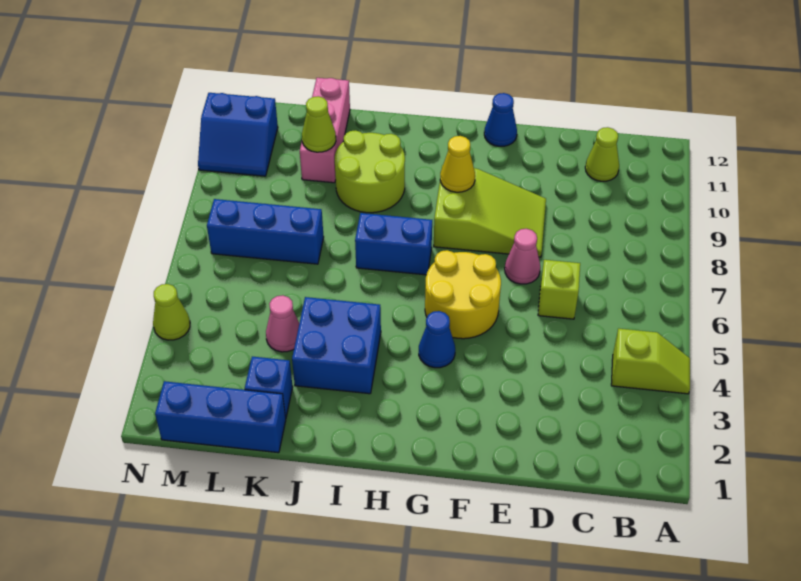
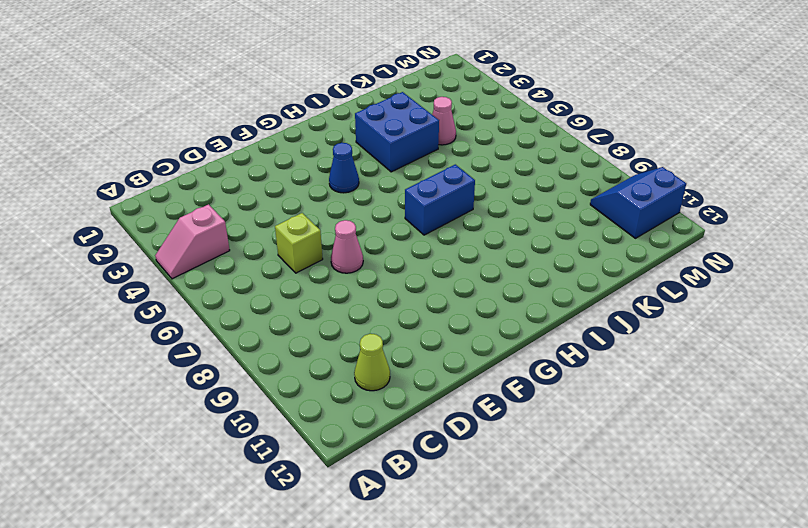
pink slope A4:B4 level 1 top B -> lime slope A4:B4 level 1 top B
none -> lime slope E8:G9 level 1 top G
none -> yellow round brick F5:G6 level 1
none -> blue cone F12 level 1

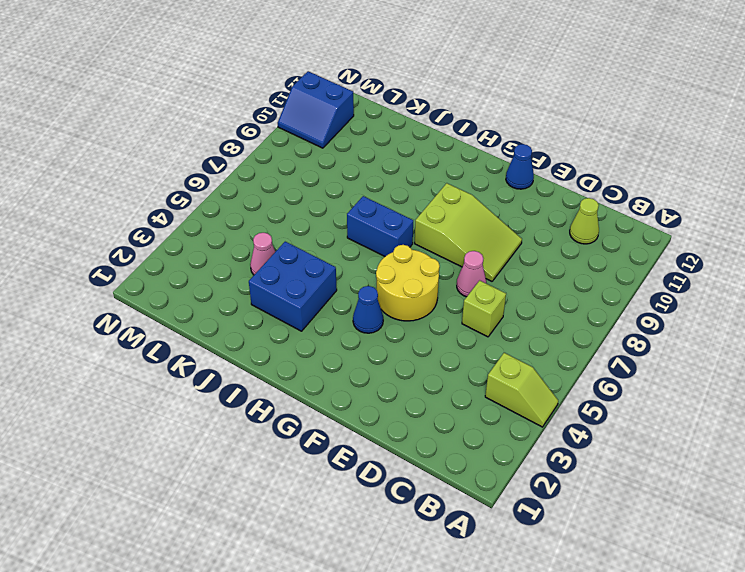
none -> lime round brick I9:J10 level 1
none -> blue brick K1:M1 level 1
none -> blue brick K2 level 1

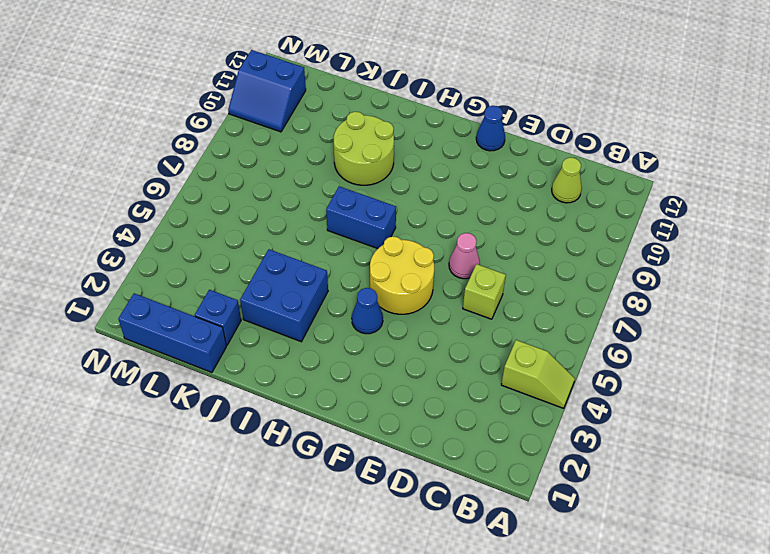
none -> lime slope E8:G9 level 1 top G
none -> pink cone K4 level 1
none -> blue brick K7:M7 level 1

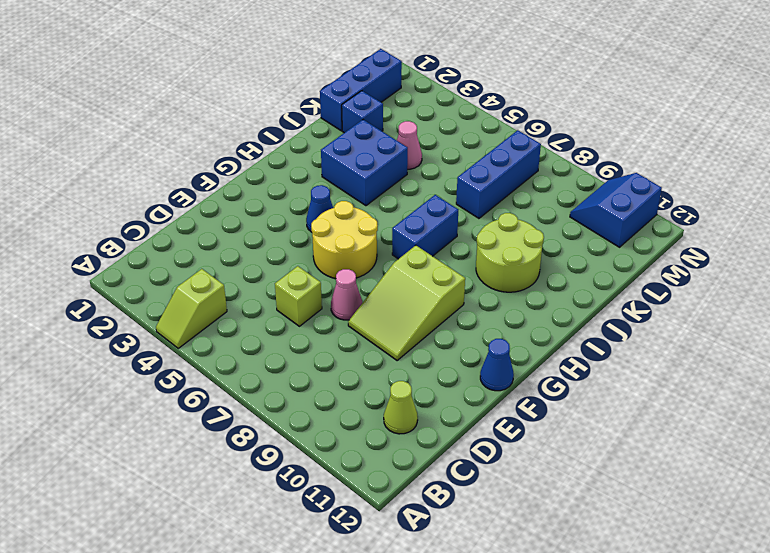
none -> pink brick K10:K12 level 1
none -> lime cone N4 level 1
none -> yellow cone G9 level 2

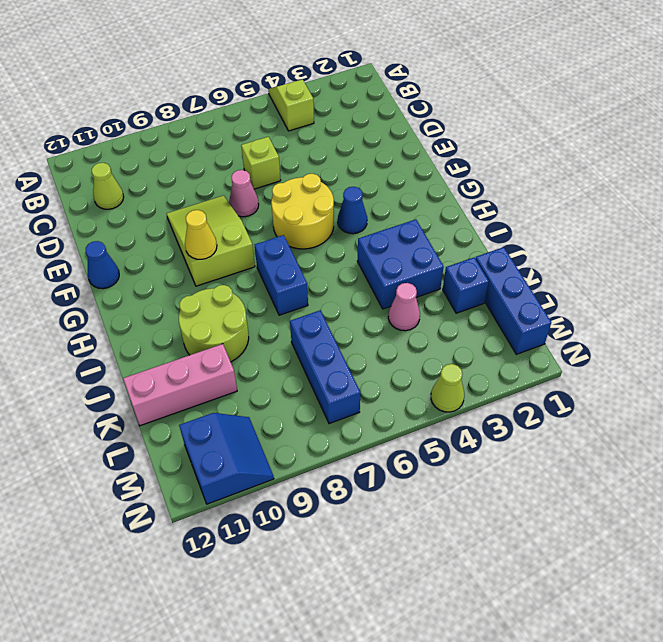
none -> lime cone K10 level 2

